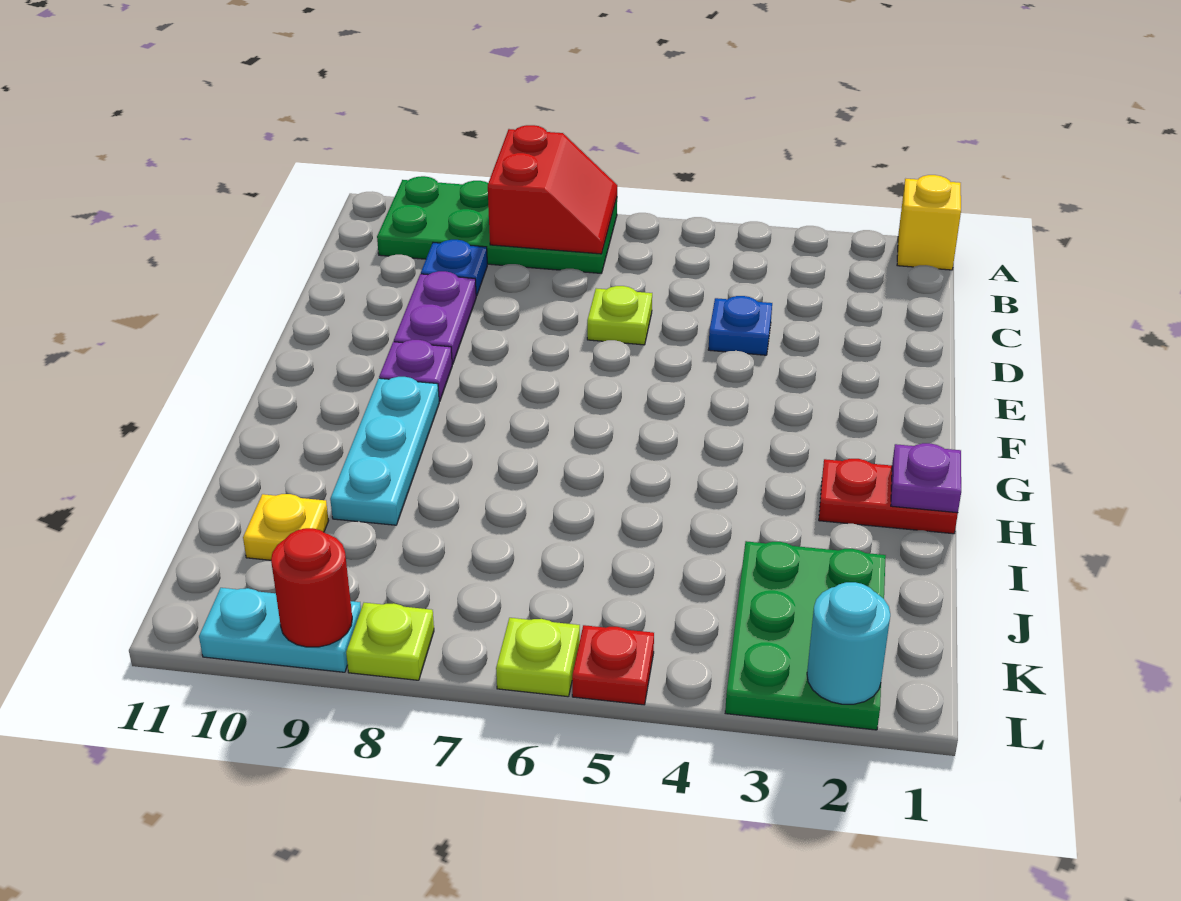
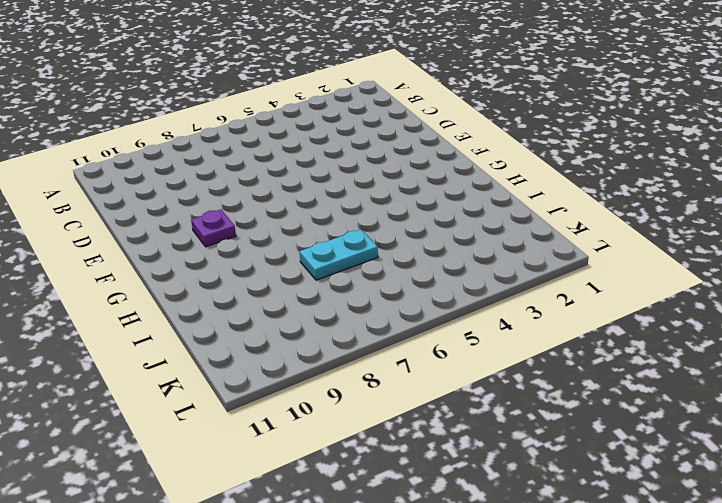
cyan plate I6:I7 level 1 -> cyan plate L9:L10 level 1
none -> yellow brick A1 level 1
none -> green plate A7:B10 level 1
none -> blue plate C9 level 1

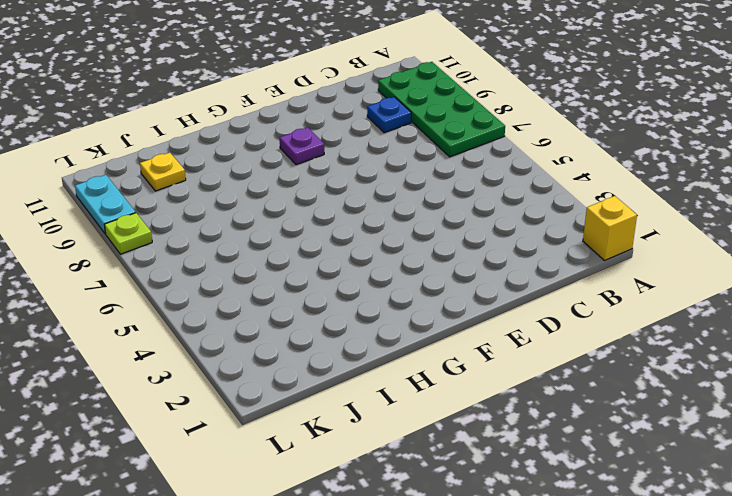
none -> blue plate D4 level 1
none -> lime plate D6 level 1
none -> purple plate D9:E9 level 1

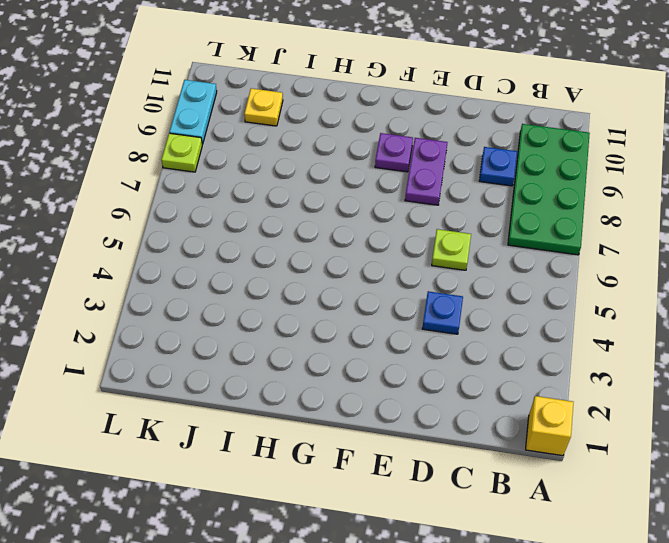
purple plate E8:E9 level 1 -> purple plate D9:E9 level 1
none -> cyan plate G9:I9 level 1
none -> red plate H1:H2 level 1
none -> green plate J2:L3 level 1

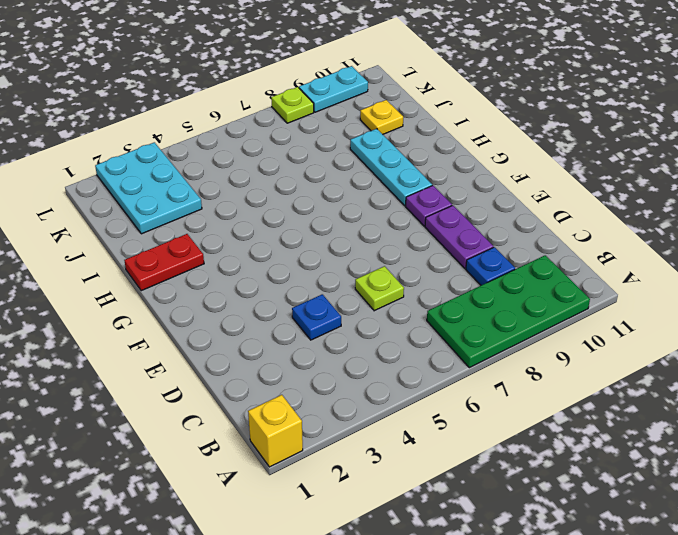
cyan plate J2:L3 level 1 -> green plate J2:L3 level 1
none -> red plate L5 level 1
none -> lime plate L6 level 1
none -> red slope A7:B8 level 2 top 8

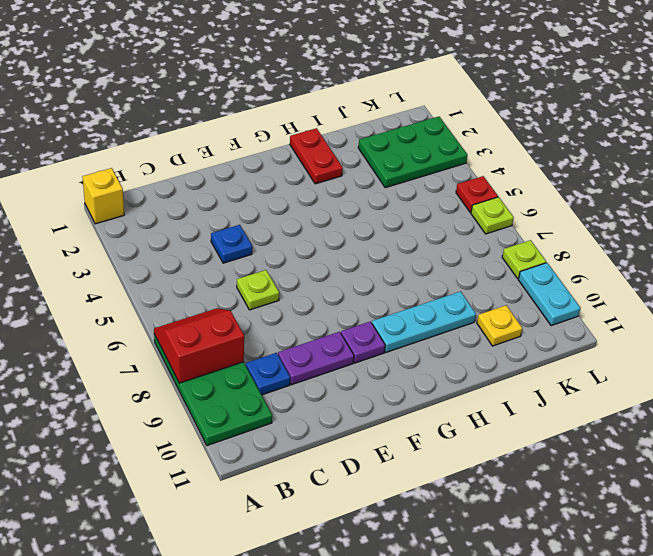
none -> purple plate H1 level 2
none -> cyan round brick L2 level 2
none -> red round brick L9 level 2

